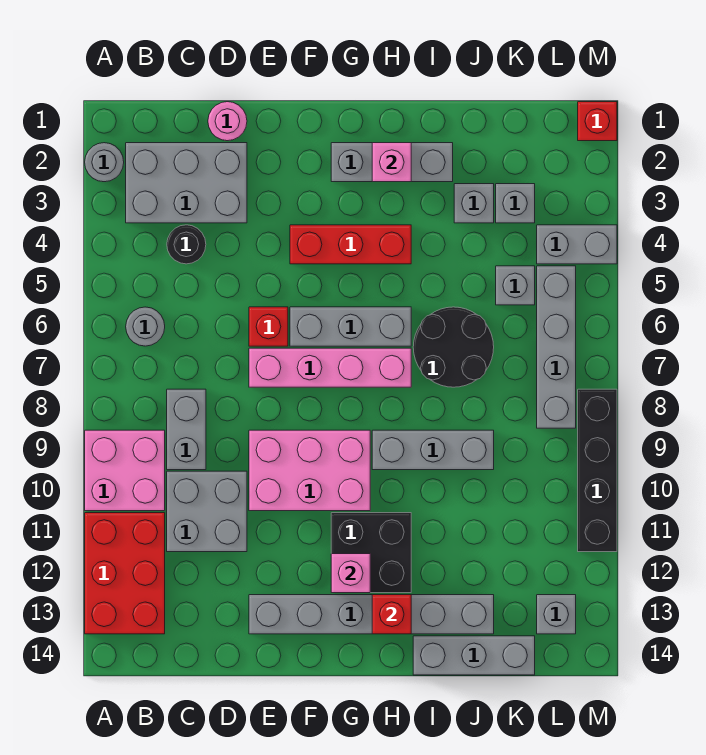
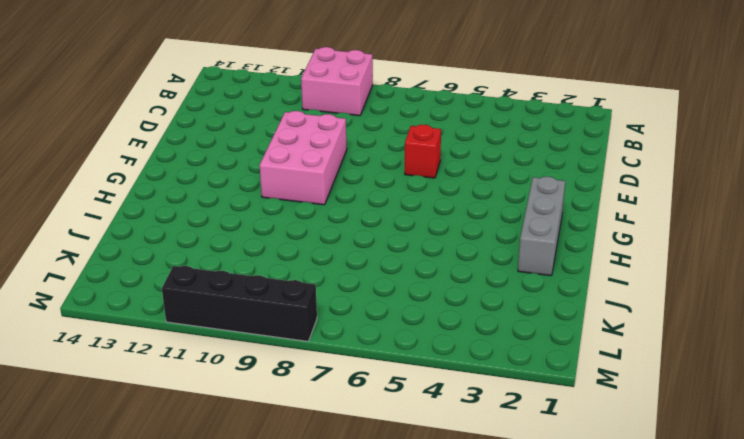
none -> grey round brick A2 level 1
none -> red brick A11:B13 level 1
none -> grey brick B2:D3 level 1
none -> grey round brick B6 level 1

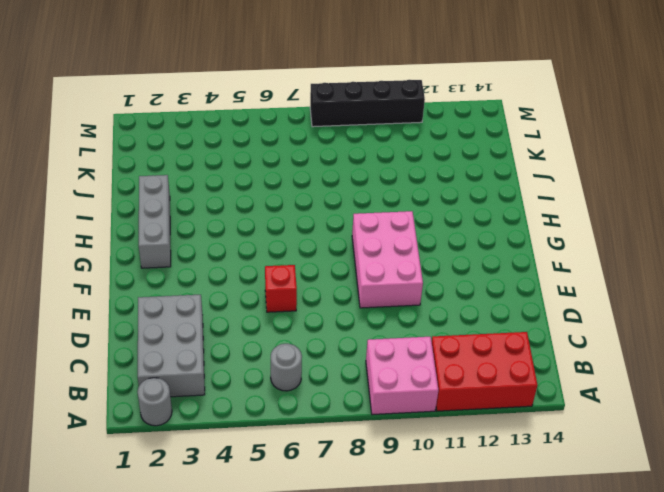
none -> black round brick C4 level 1
none -> grey brick C8:C9 level 1
none -> grey brick C10:D11 level 1
none -> pink round brick D1 level 1

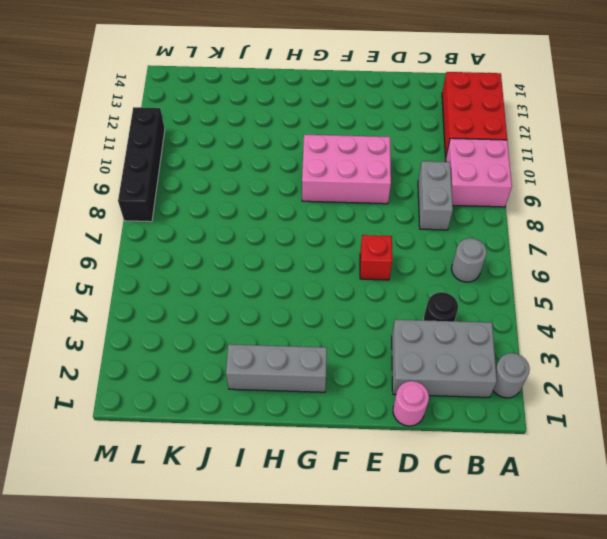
none -> grey brick C10:D11 level 1
none -> pink brick E7:H7 level 1
none -> grey brick E13:J13 level 1
none -> red brick F4:H4 level 1

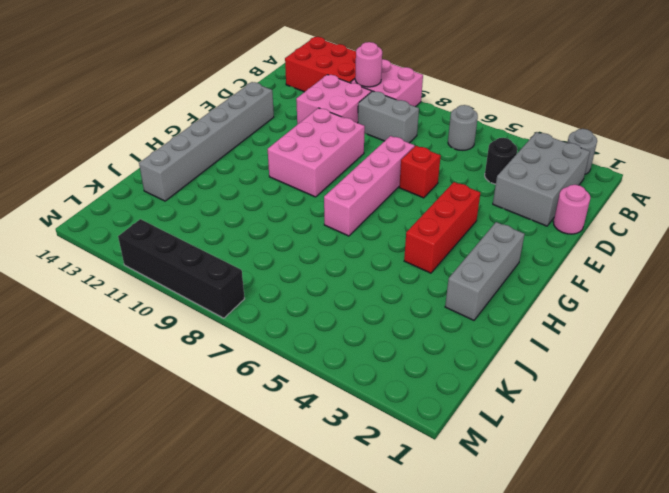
pink round brick B10 level 2 -> none
pink brick C10:D11 level 1 -> grey brick C10:D11 level 1
none -> grey brick F6:H6 level 1
none -> black brick G11:H12 level 1
none -> grey brick H9:J9 level 1
none -> black round brick I6:J7 level 1

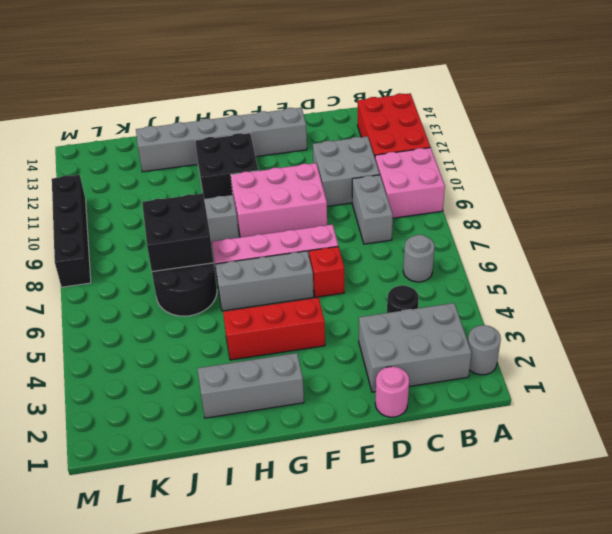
black brick I7:J8 level 2 -> none
none -> grey brick I14:K14 level 1
none -> grey brick J3 level 1
none -> grey brick K3 level 1
none -> grey brick K5 level 1

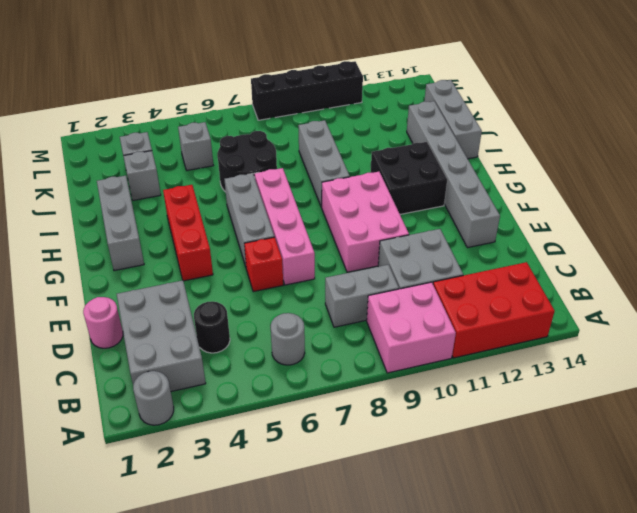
none -> grey brick L4:M4 level 1
none -> grey brick L5:L8 level 1
none -> grey brick L13 level 1
none -> red brick M1 level 1

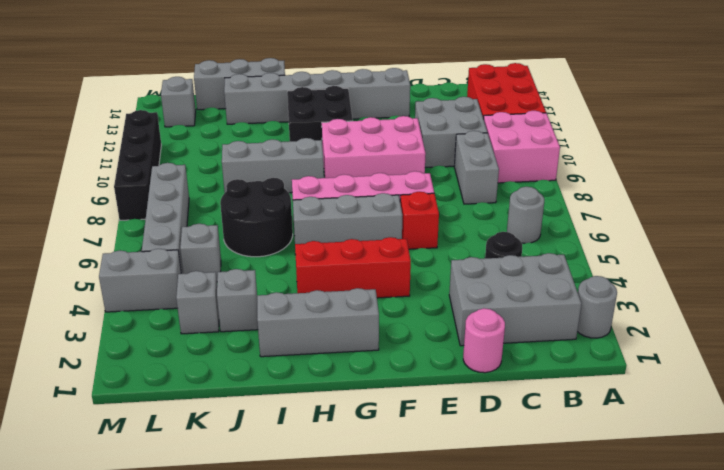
none -> red brick M1 level 1
none -> pink brick G12 level 2
none -> pink brick H2 level 2
none -> red brick H13 level 2

